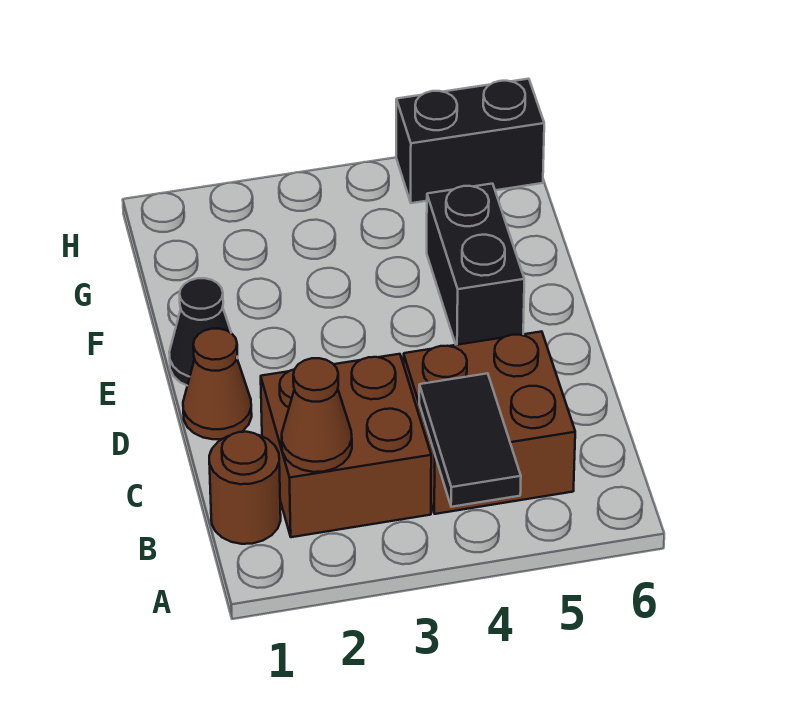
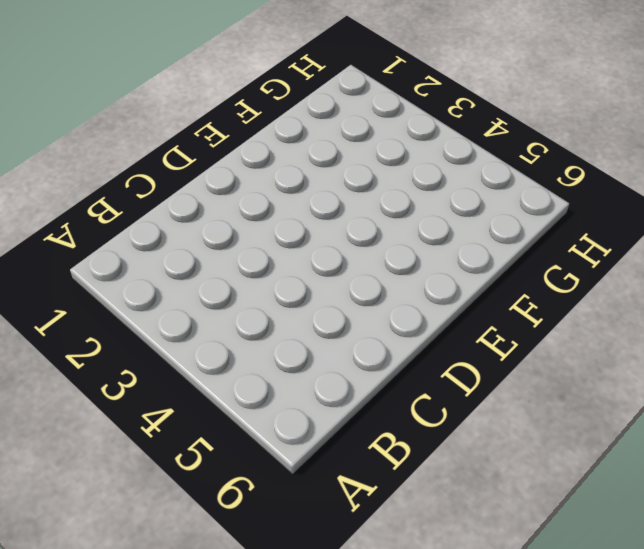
none -> brown round brick B1 level 1
none -> brown brick B2:C3 level 1

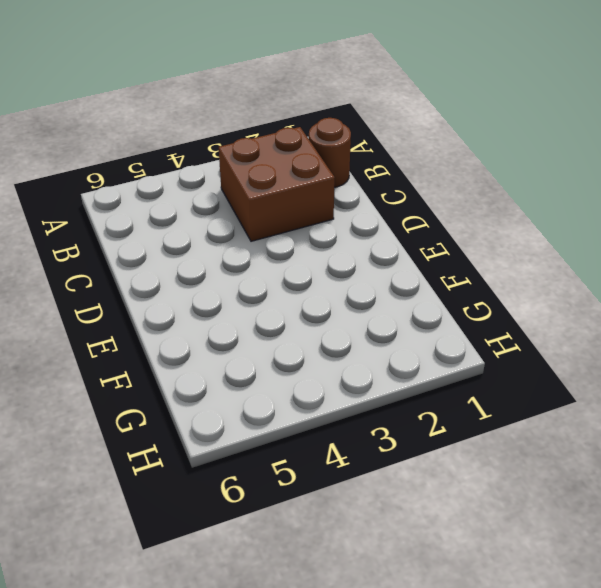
none -> brown brick B4:C5 level 1
none -> brown cone D1 level 1

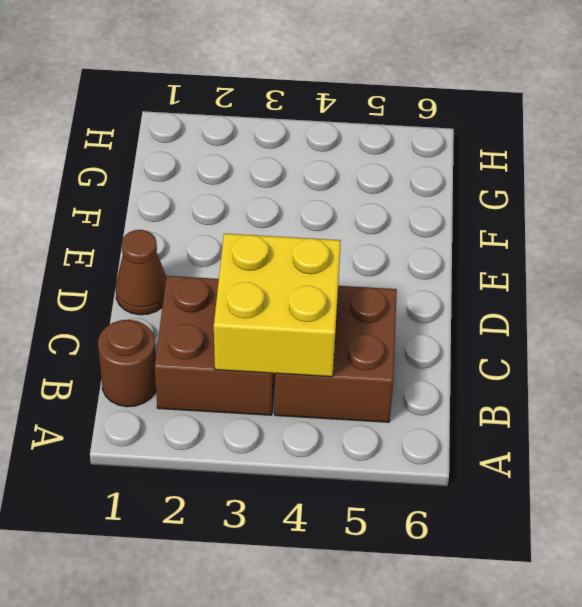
yellow brick B3:C4 level 2 -> black tile A4:B4 level 2
none -> black cone E1 level 1
none -> black brick E5:F5 level 1

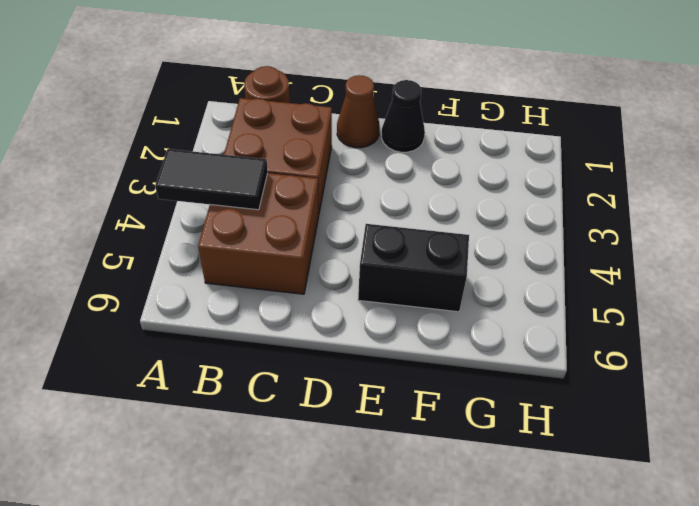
none -> black brick H5:H6 level 1
none -> brown cone B2 level 2

